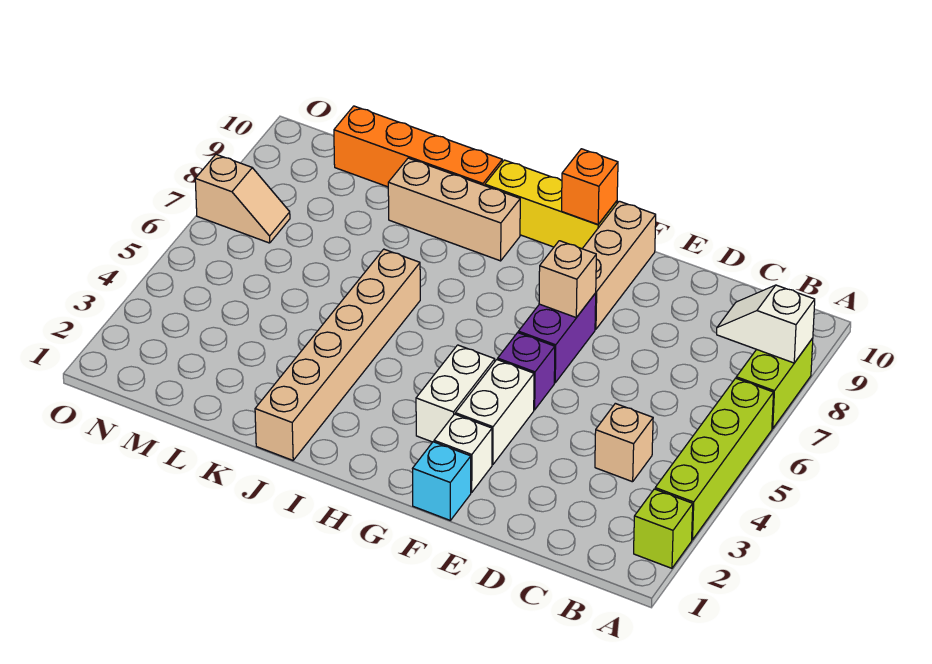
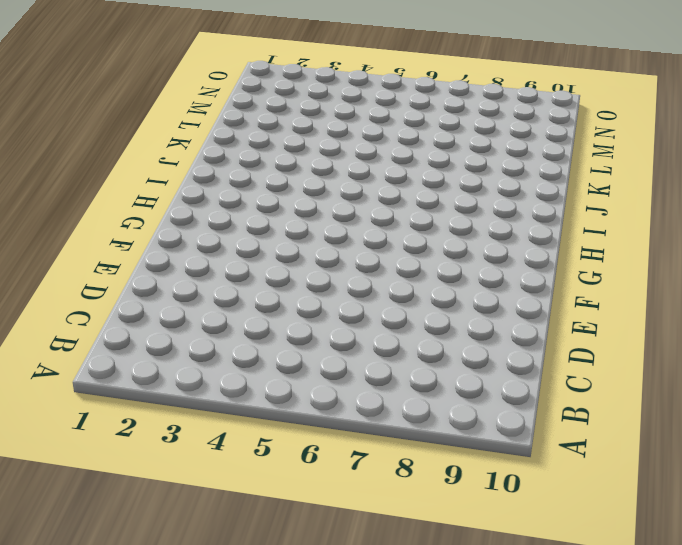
none -> lime brick A2 level 1
none -> lime brick A3:A6 level 1
none -> lime brick A7:A8 level 1

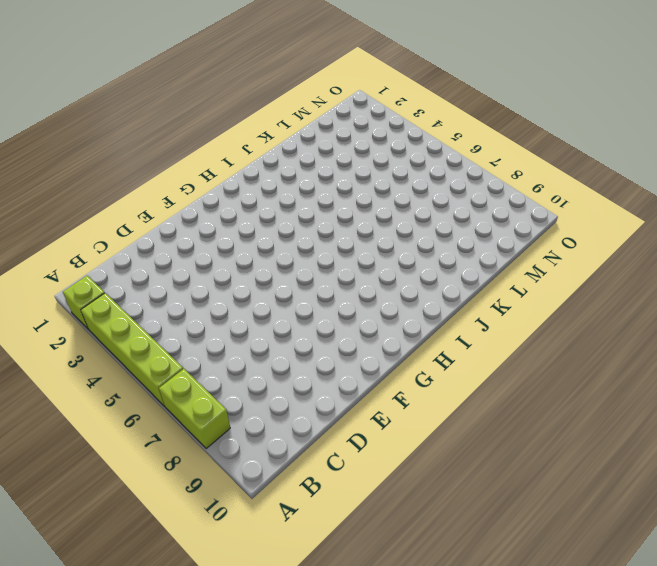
none -> tan brick C4 level 1
none -> cyan brick F1 level 1
none -> white brick F2 level 1

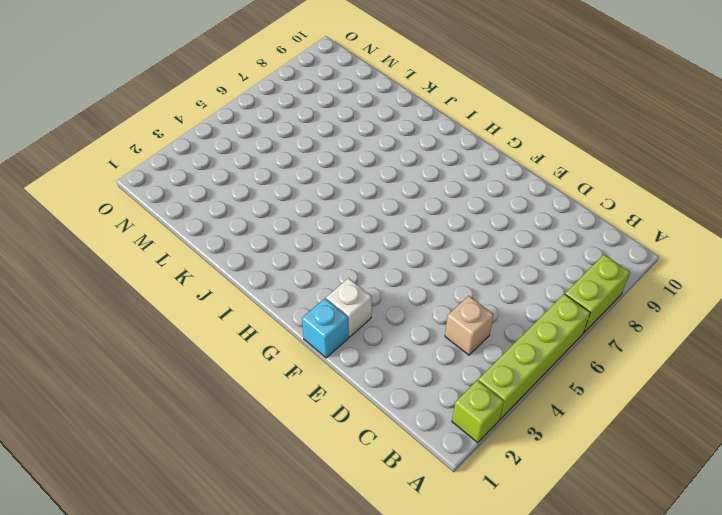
none -> white brick F3:F4 level 1
none -> purple brick F5 level 1
none -> purple brick F6:F7 level 1

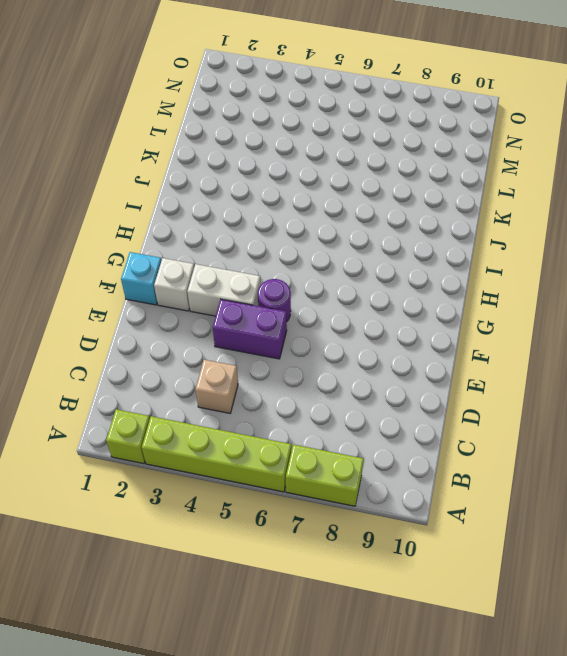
purple brick E4:E5 level 1 -> purple brick F6:F7 level 1
purple round brick F5 level 1 -> purple brick F5 level 1
none -> tan brick F8:F10 level 1
none -> white brick G3:G4 level 1
none -> yellow brick G10:I10 level 1

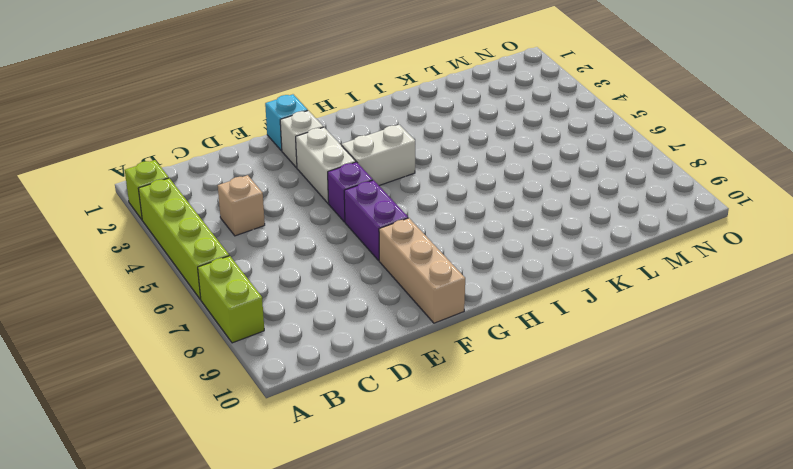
white brick G4:H4 level 1 -> white brick G3:G4 level 1
none -> yellow brick G10:I10 level 1
none -> tan brick I9:K9 level 1
none -> tan brick J1:J6 level 1

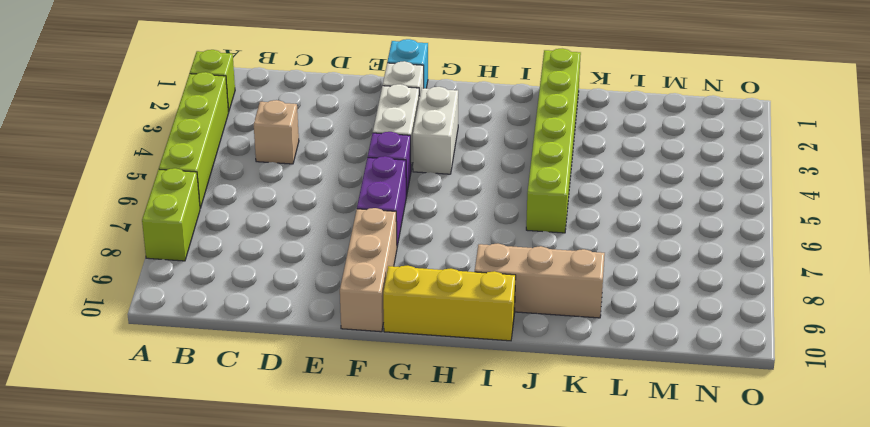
lime brick J1:J6 level 1 -> tan brick J1:J6 level 1
none -> orange brick J10:M10 level 1
none -> tan slope N7:O7 level 1 top O
none -> white slope A8:B8 level 2 top A

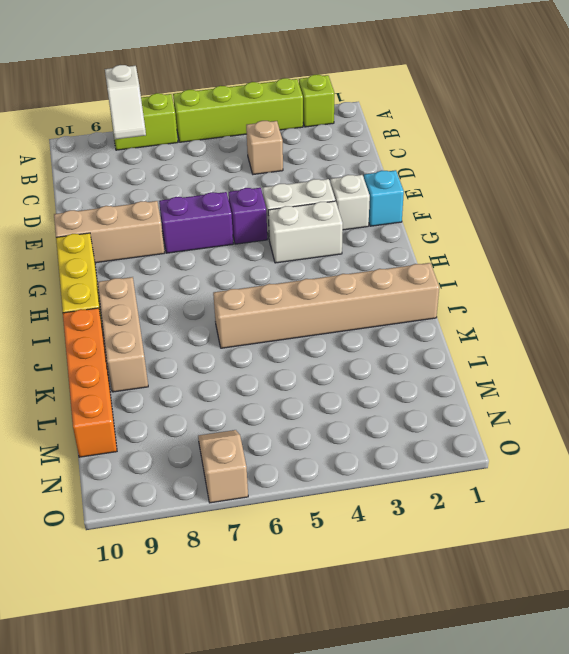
none -> tan brick F7 level 2
none -> orange brick G10 level 2

